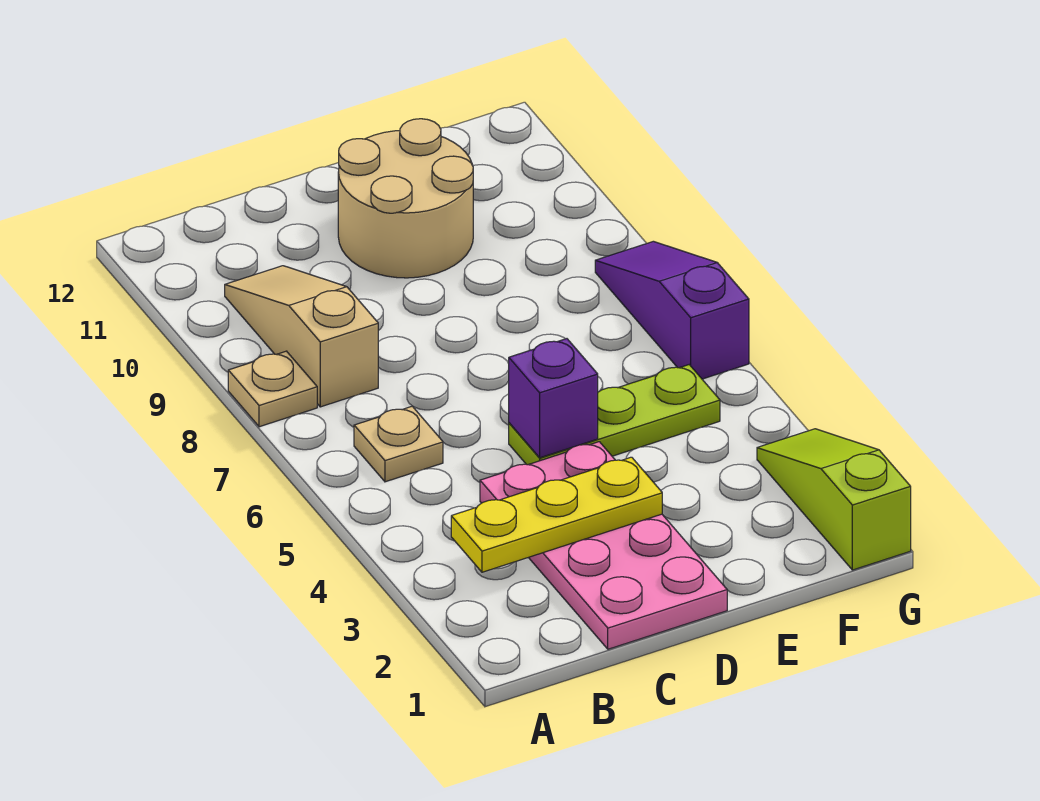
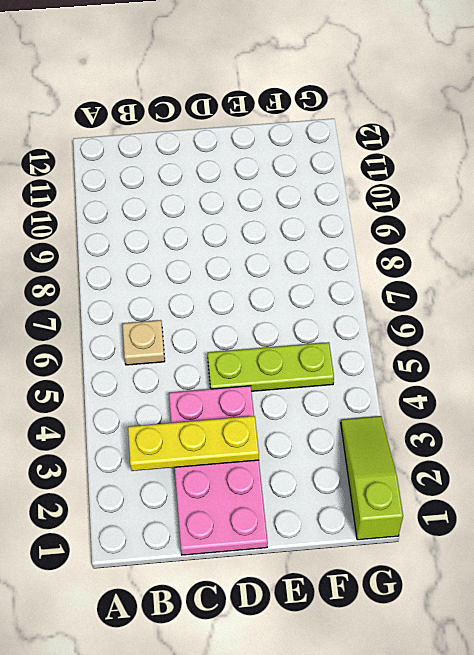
none -> tan plate A8 level 1
none -> tan slope B8:B10 level 1 top 8

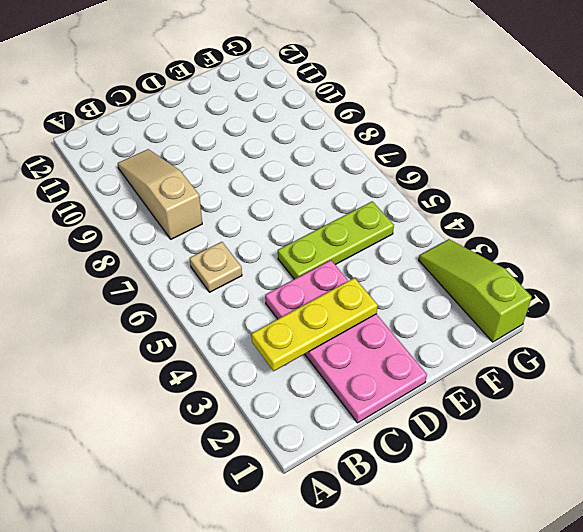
none -> tan plate A8 level 1
none -> tan round brick D10:E11 level 1

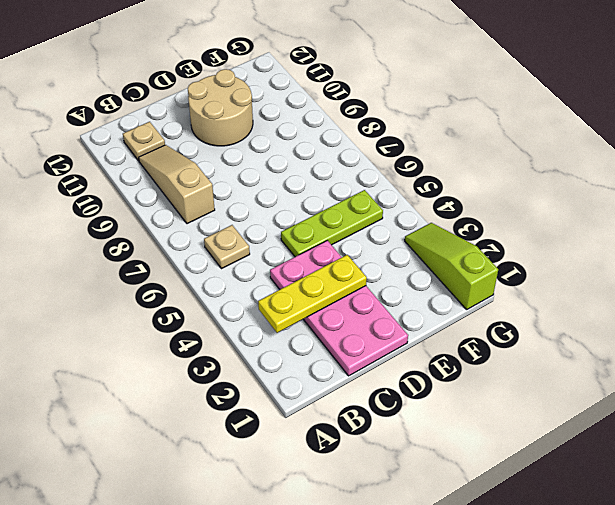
tan plate B11 level 1 -> tan plate A8 level 1
none -> purple slope G6:G8 level 1 top 6
none -> purple brick D5 level 2

